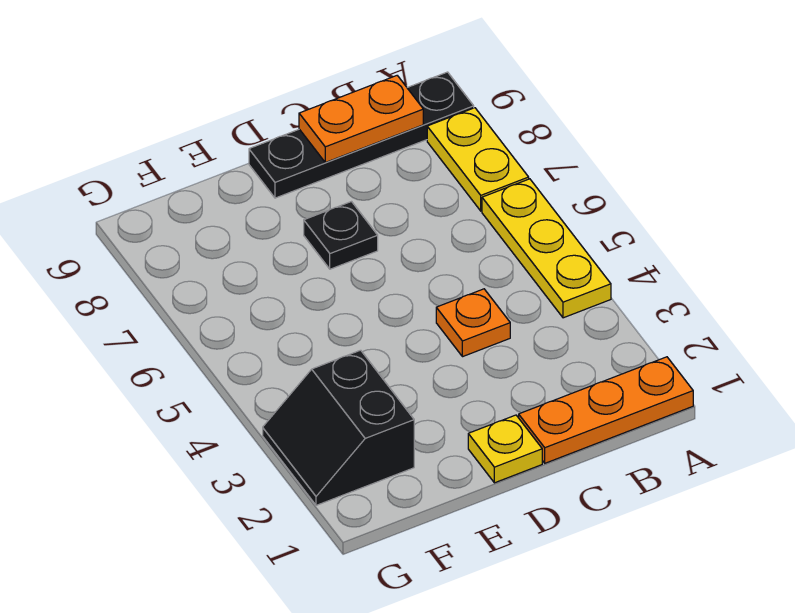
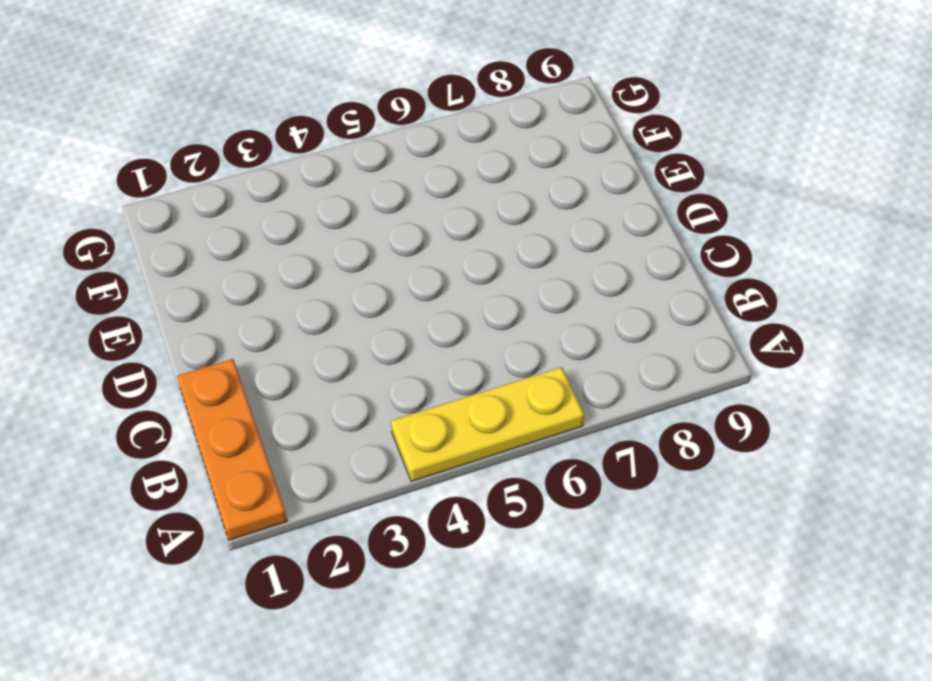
none -> yellow plate A7:A8 level 1
none -> black plate A9:D9 level 1

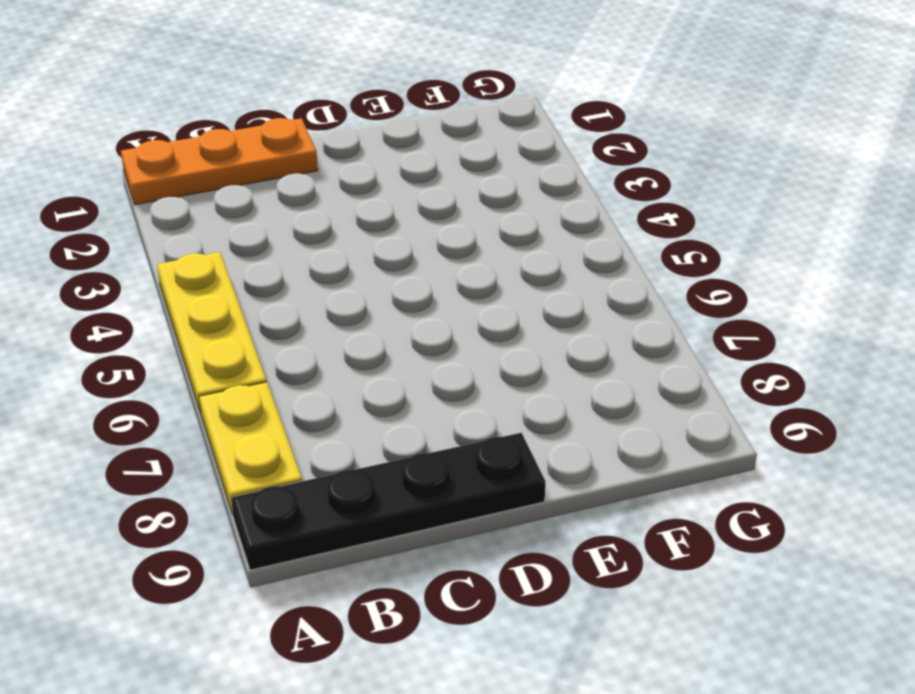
none -> orange plate C4 level 1
none -> yellow plate D1 level 1

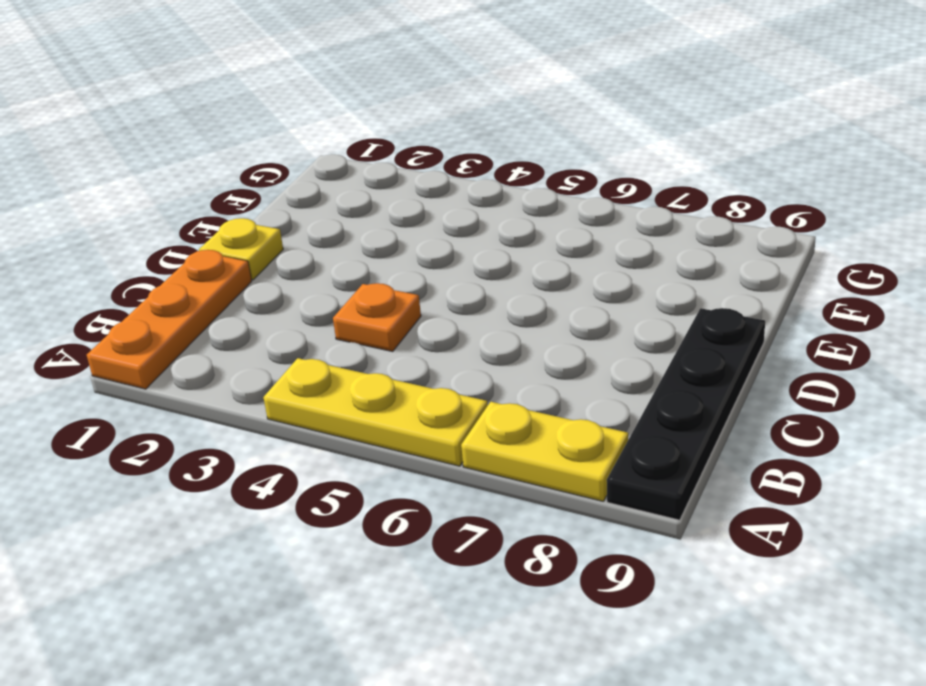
none -> black plate D7 level 1
none -> black slope F2:G3 level 1 top F

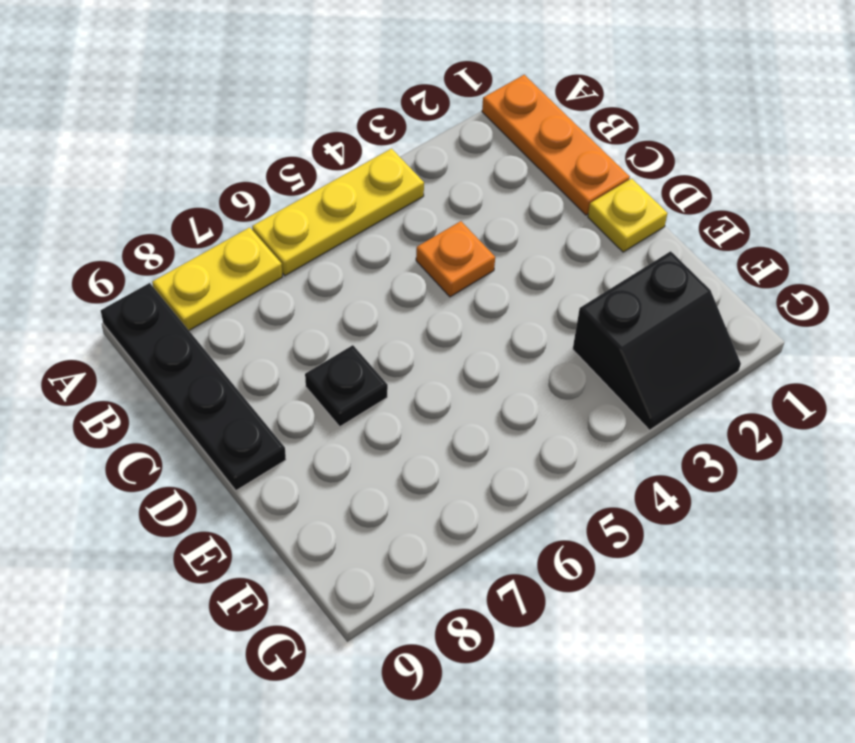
none -> orange plate B9:C9 level 2

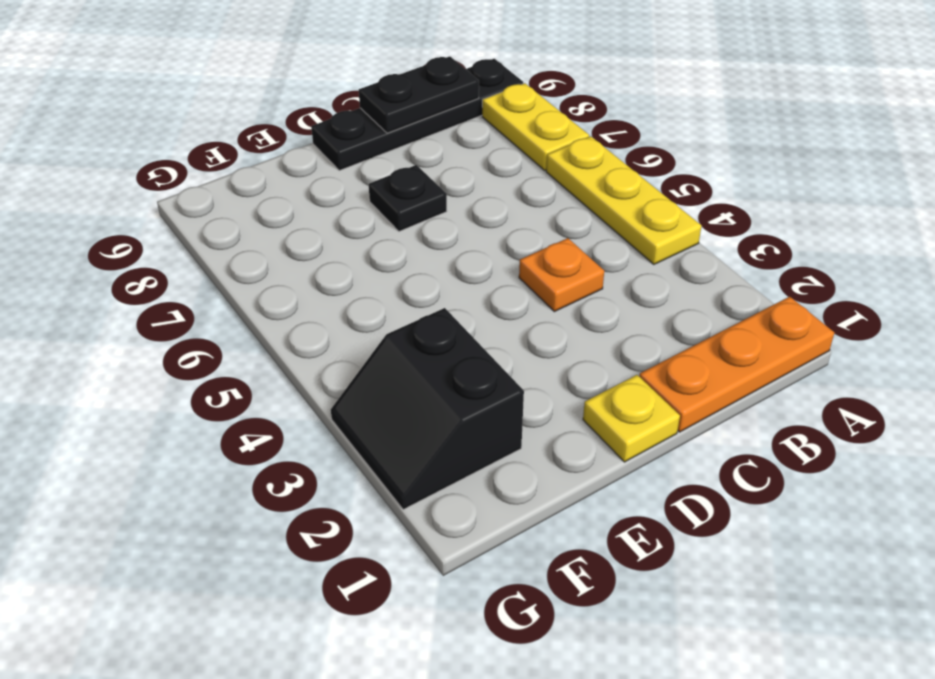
black plate B9:C9 level 2 -> orange plate B9:C9 level 2

